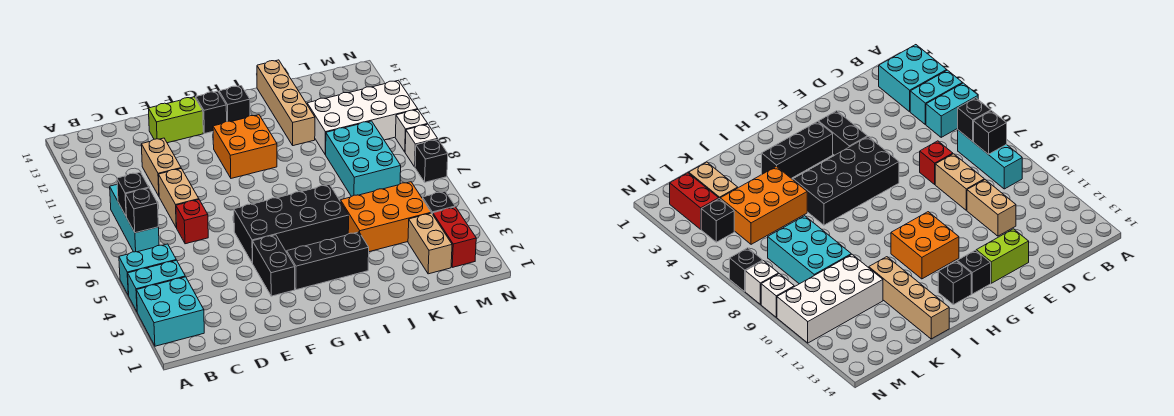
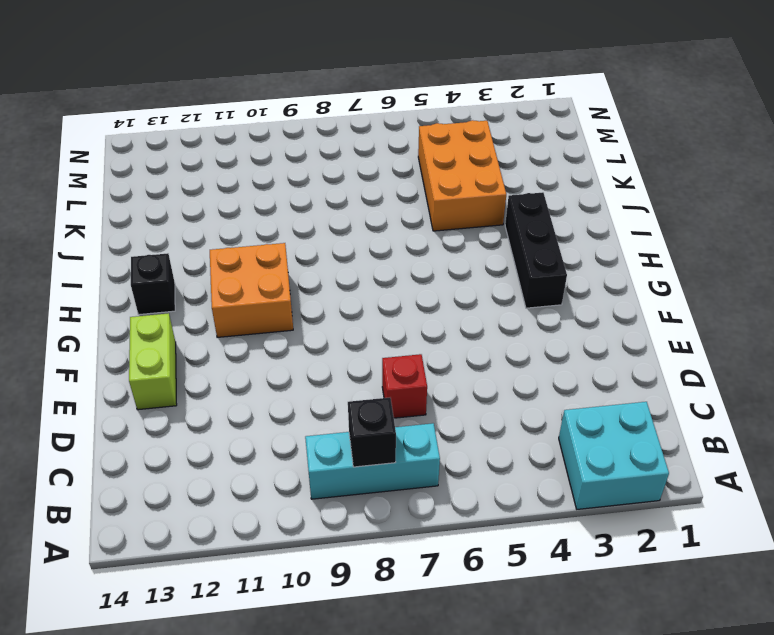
none -> cyan brick A4:B4 level 1
none -> cyan brick A5:B5 level 1
none -> tan brick D8:D9 level 1

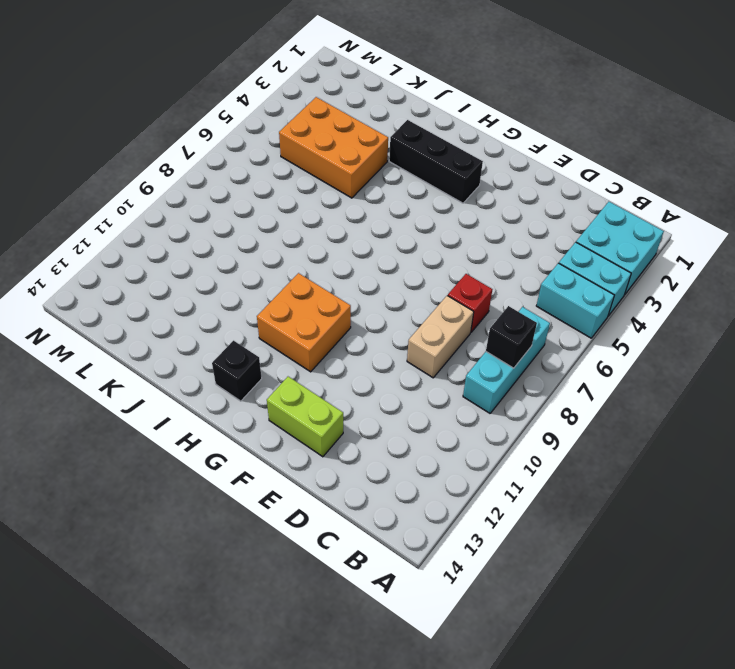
none -> tan brick D10:D11 level 1
none -> black brick F3:F4 level 1
none -> black brick F5:I6 level 1

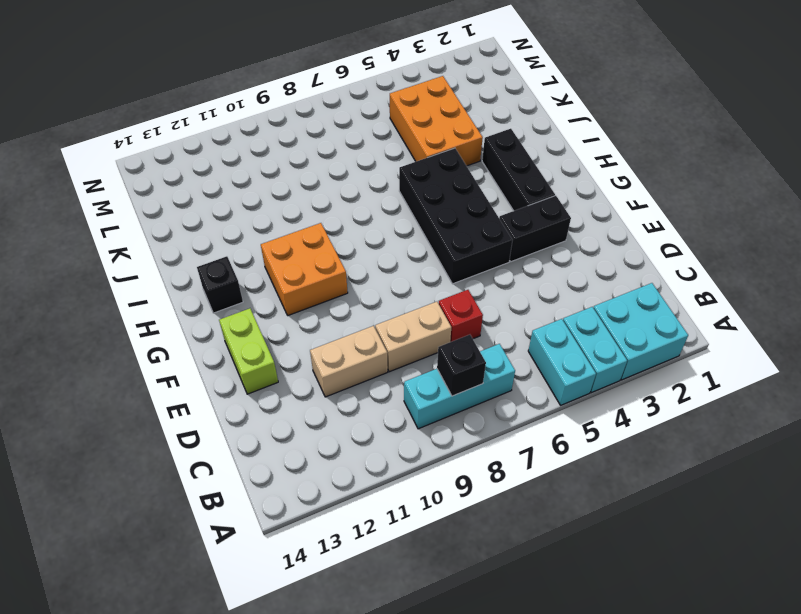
none -> black brick G13 level 1
none -> tan brick J11:J14 level 1
none -> cyan brick K7:L9 level 1

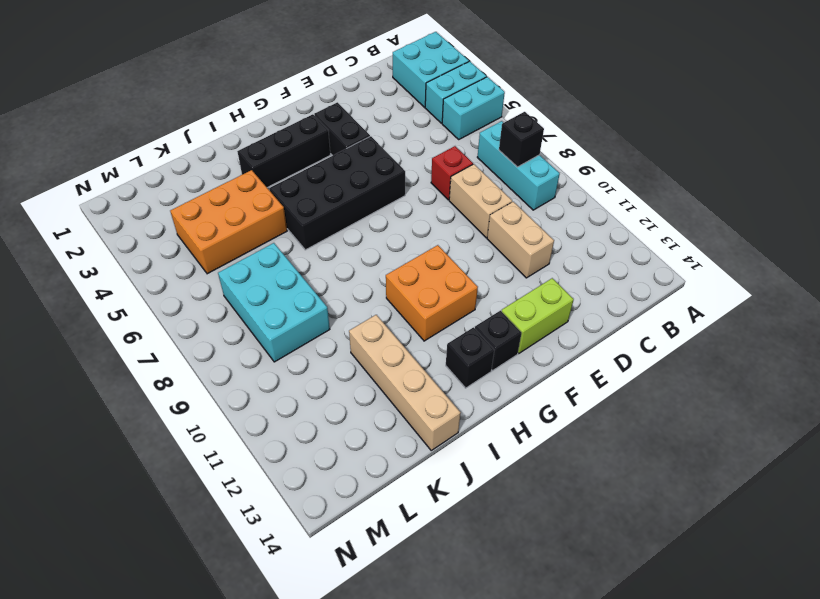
none -> white brick K10:N11 level 1
none -> tan brick L2:L3 level 1
none -> red brick M2:M3 level 1

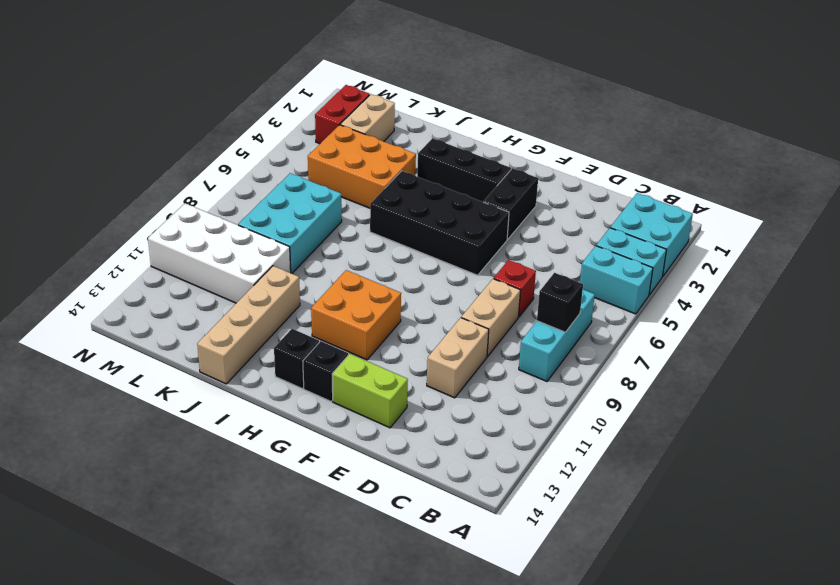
none -> black brick M4 level 1
none -> black brick N7 level 1
none -> white brick N8 level 1

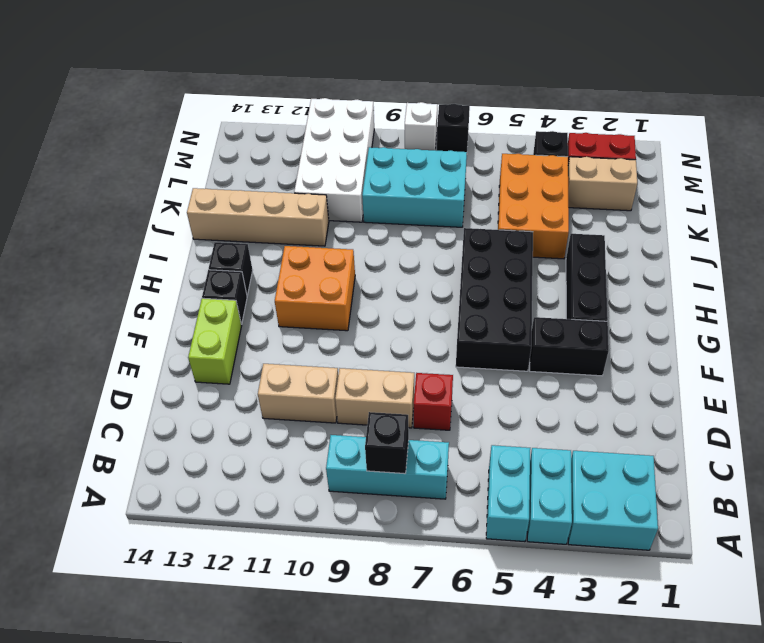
none -> white brick N9 level 1
none -> black brick B7 level 2

